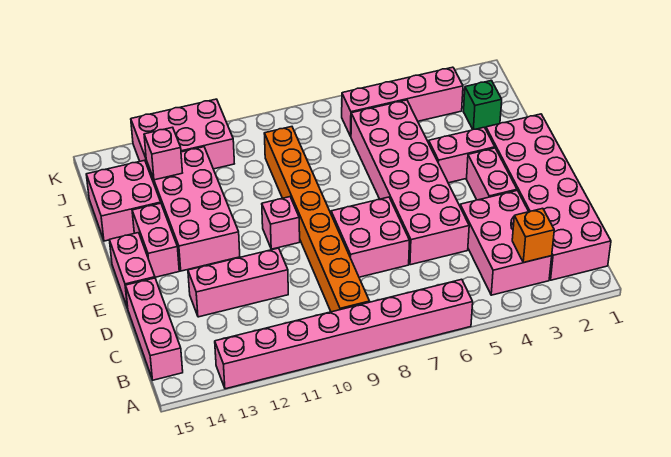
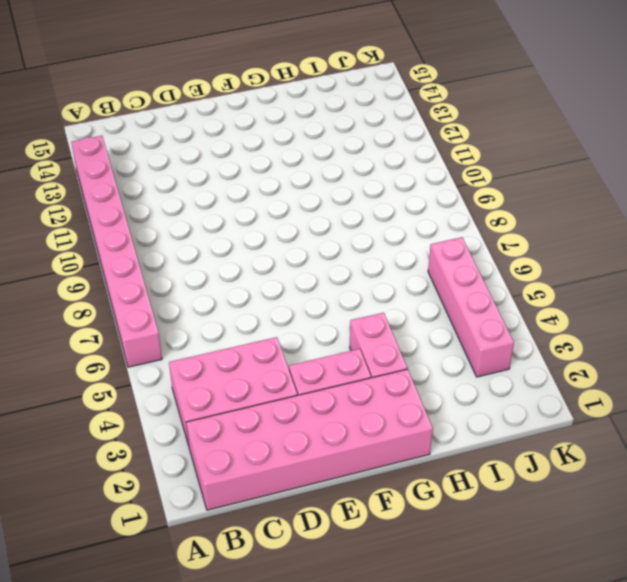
none -> orange brick B9:I9 level 1
none -> pink brick B15:D15 level 1
none -> pink brick D5:I6 level 1

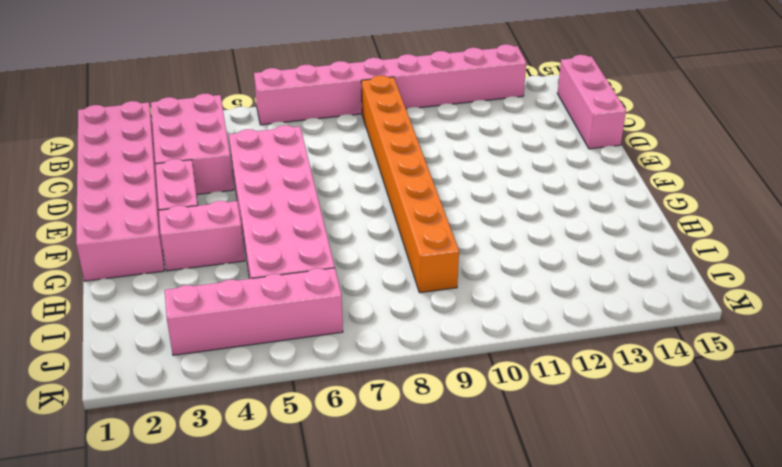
none -> pink brick D7:E8 level 1
none -> pink brick D11:D13 level 1
none -> pink brick E15:F15 level 1

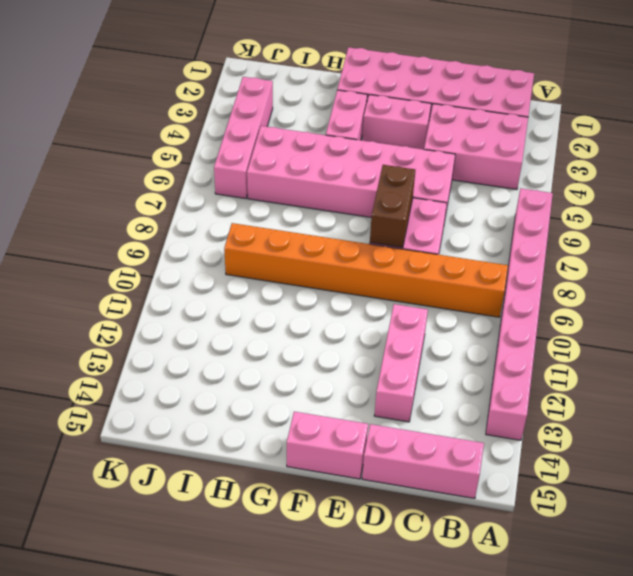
brown brick E7:E8 level 2 -> none
none -> pink brick F10 level 1
none -> pink brick F12:I13 level 1
none -> pink brick F14:G14 level 1

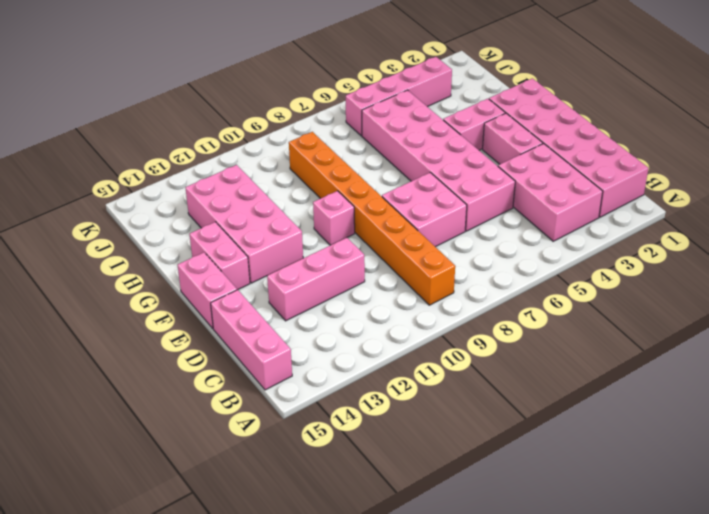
none -> pink brick A6:A13 level 1
none -> pink brick H14:I15 level 1
none -> green brick I2 level 1

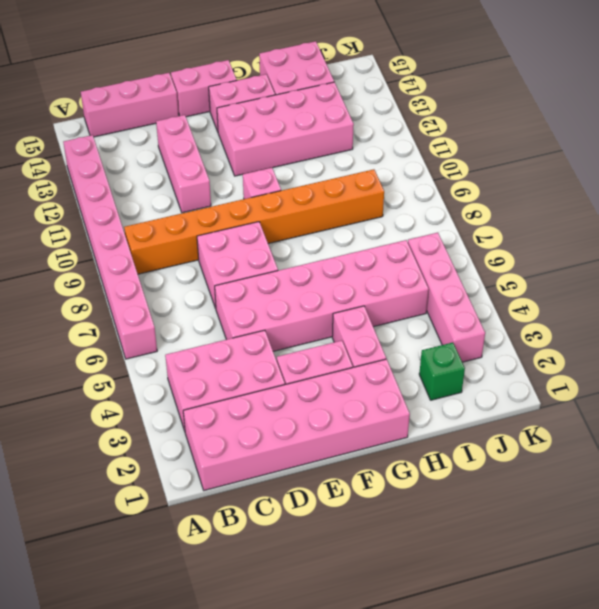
none -> pink brick J11:K13 level 1
none -> orange brick B3 level 2
none -> pink brick I13 level 2

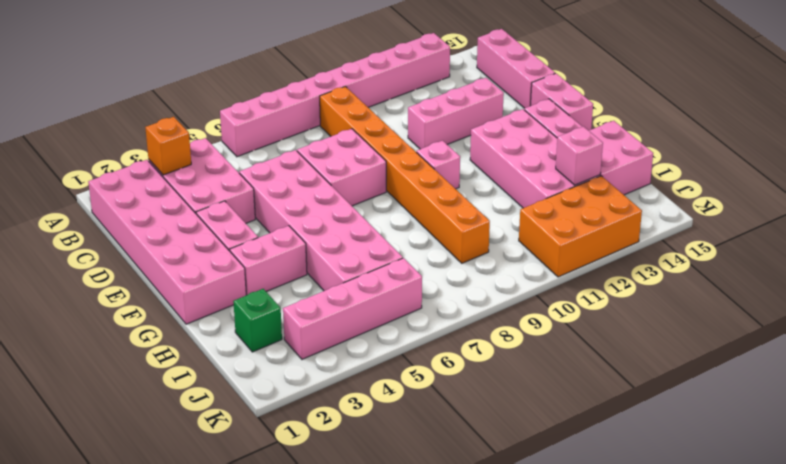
orange brick J11:K13 level 1 -> pink brick J11:K13 level 1

